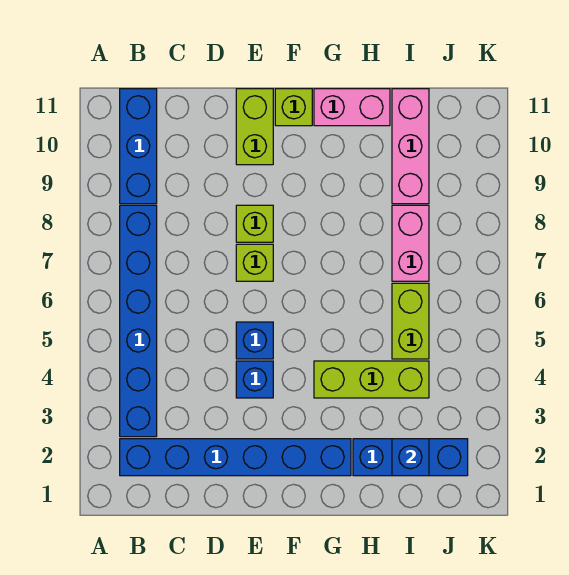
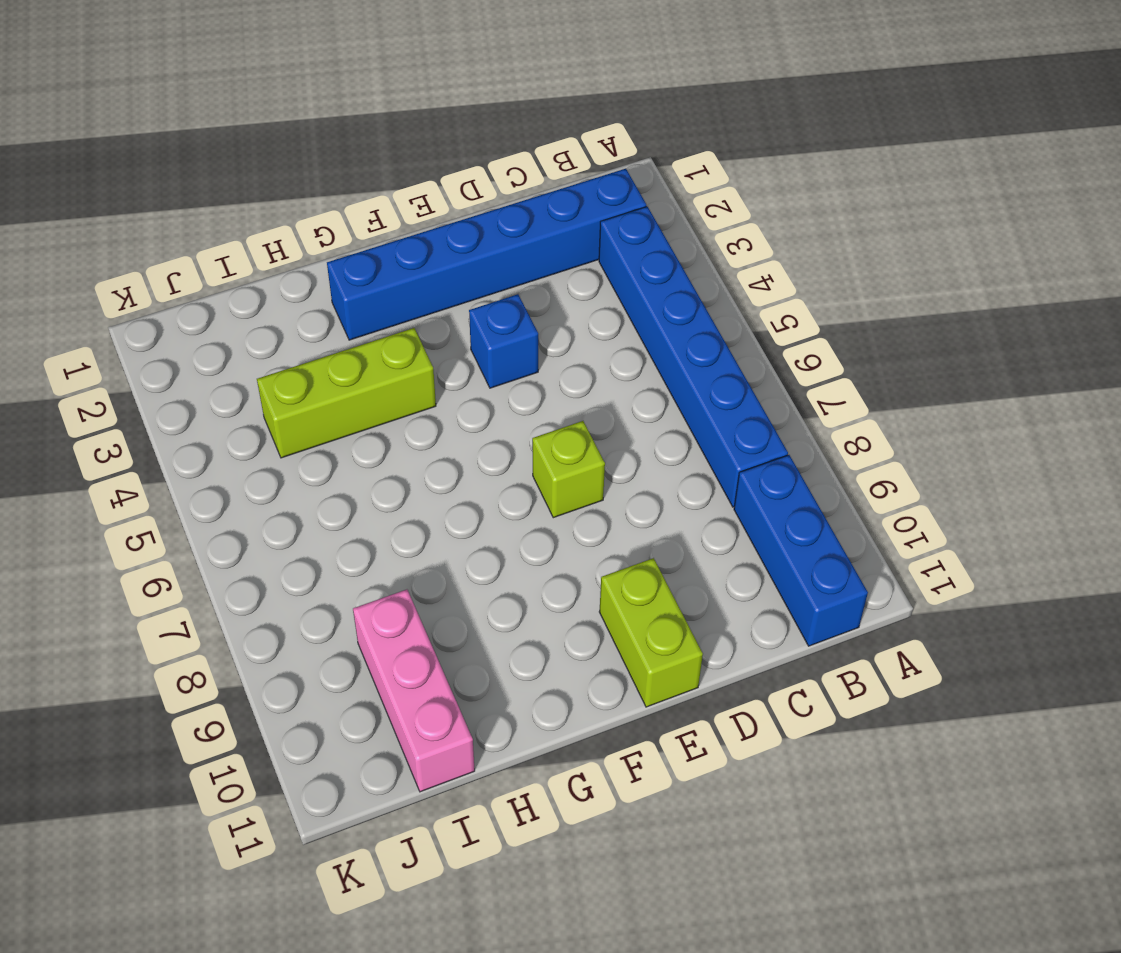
none -> blue brick E5 level 1
none -> lime brick E8 level 1
none -> lime brick F11 level 1

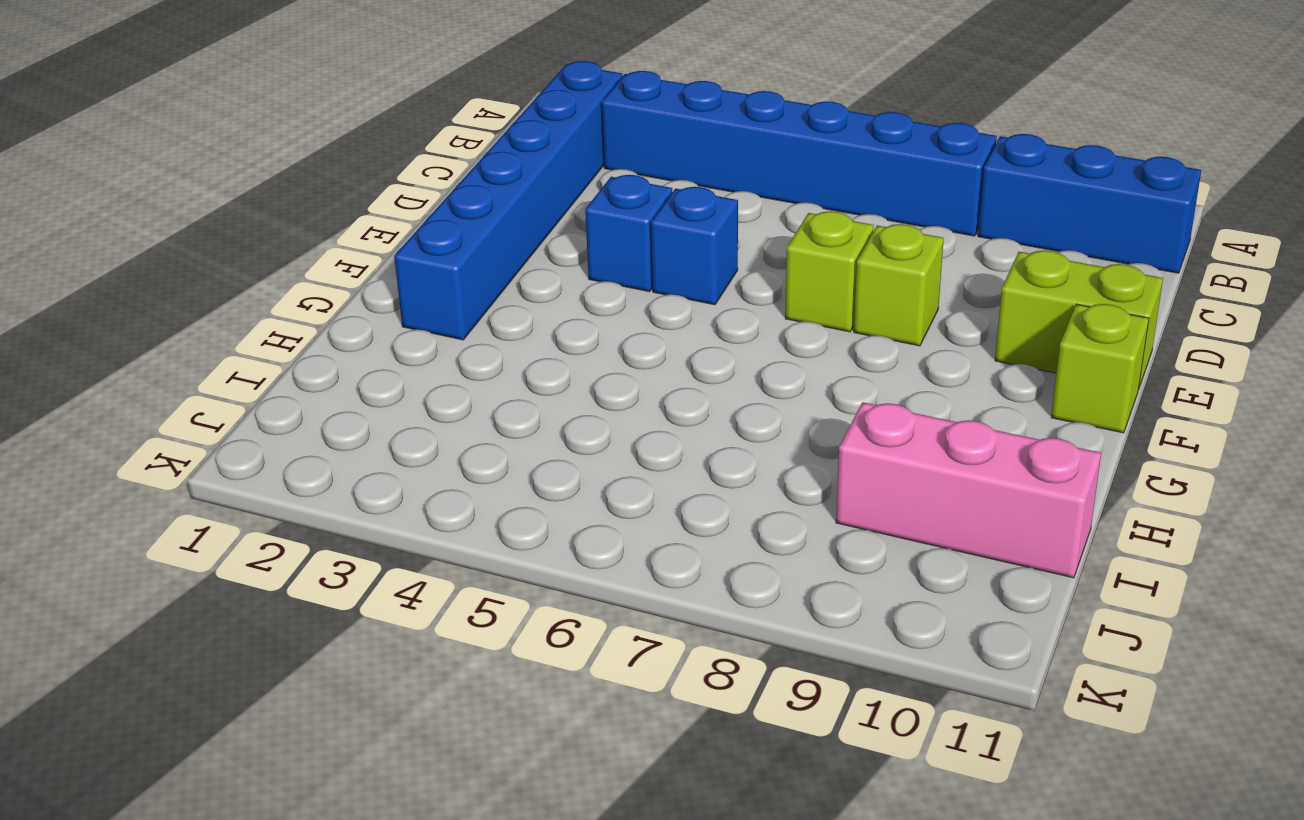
none -> lime brick G4:I4 level 1
none -> pink brick G11:H11 level 1
none -> blue brick H2:J2 level 1

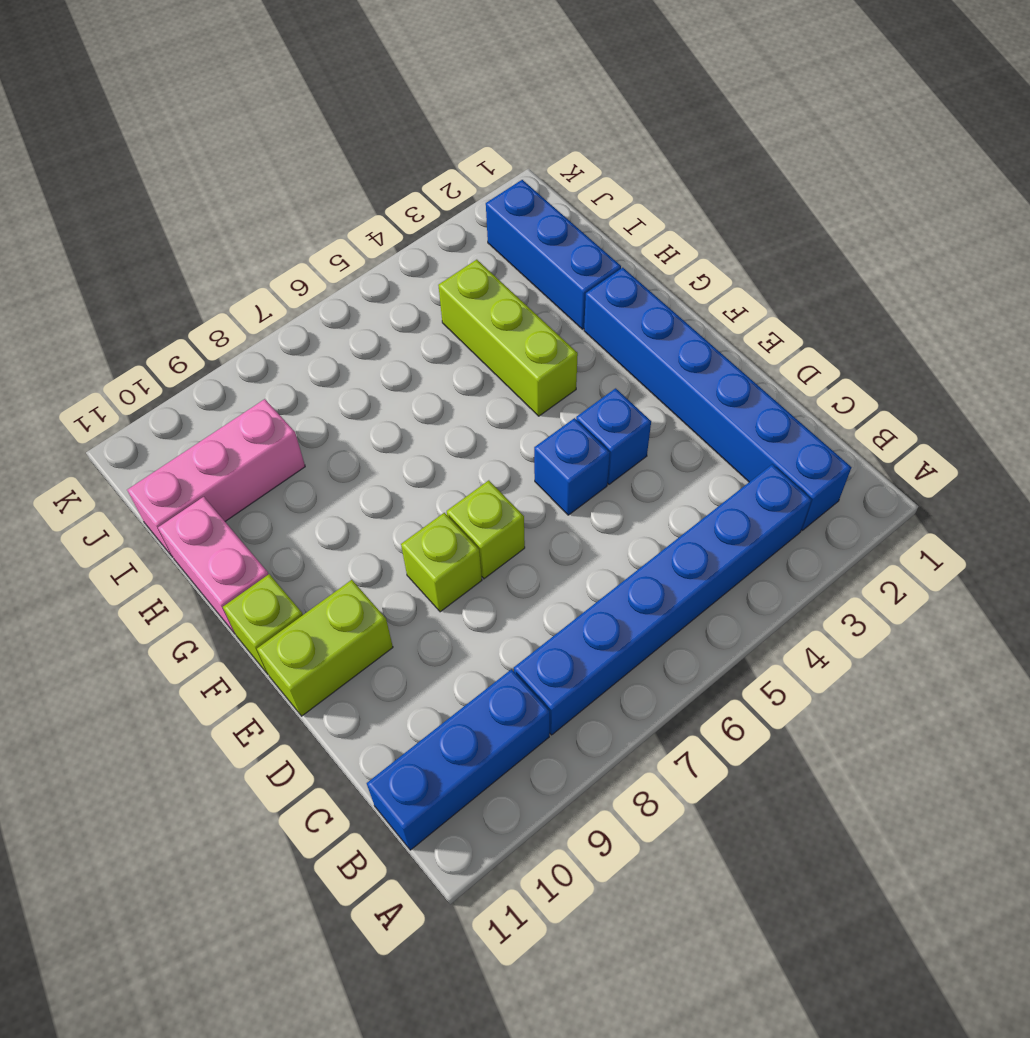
none -> lime brick I5:I6 level 1
none -> pink brick I7:I8 level 1
none -> blue brick I2 level 2

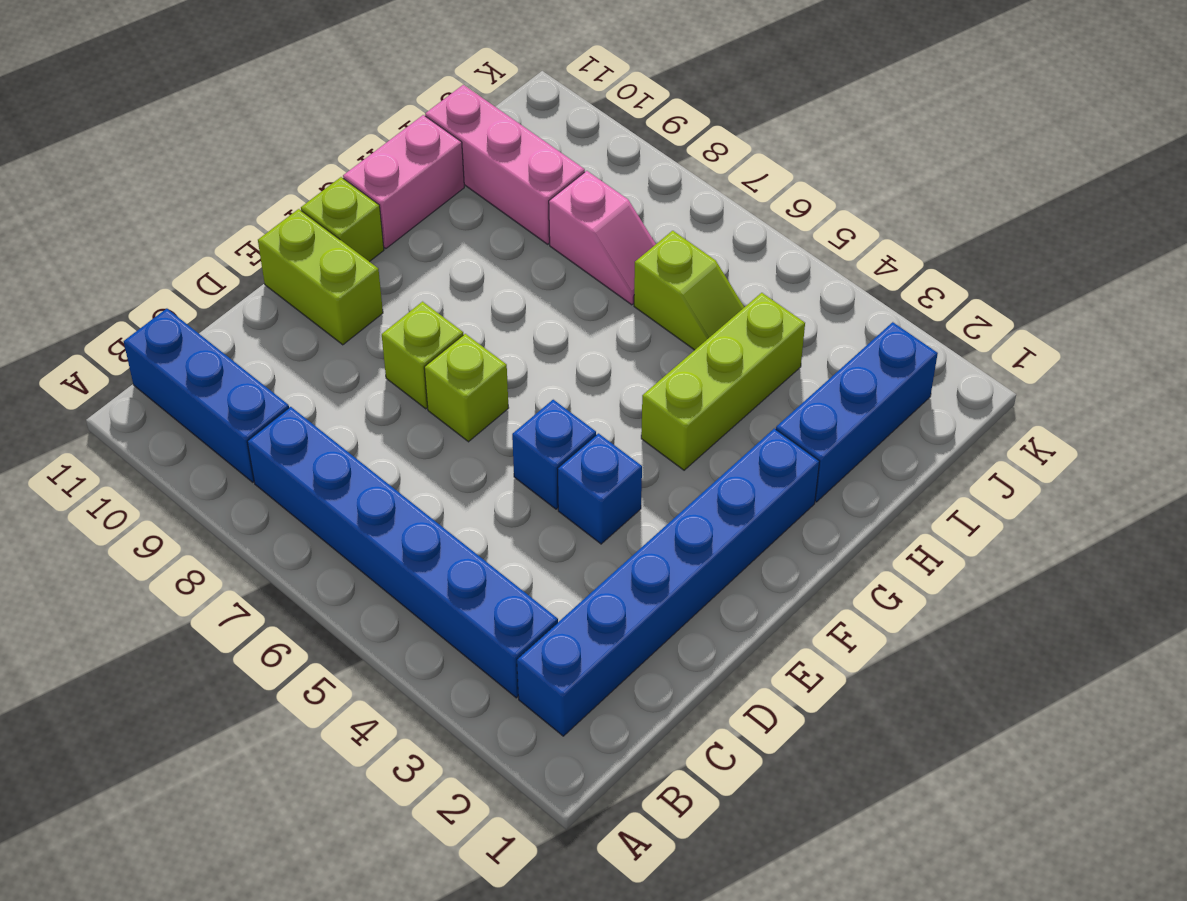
lime slope I5:I6 level 1 top 6 -> lime brick I5:I6 level 1
pink slope I7:I8 level 1 top 8 -> pink brick I7:I8 level 1
none -> blue brick I2 level 2

